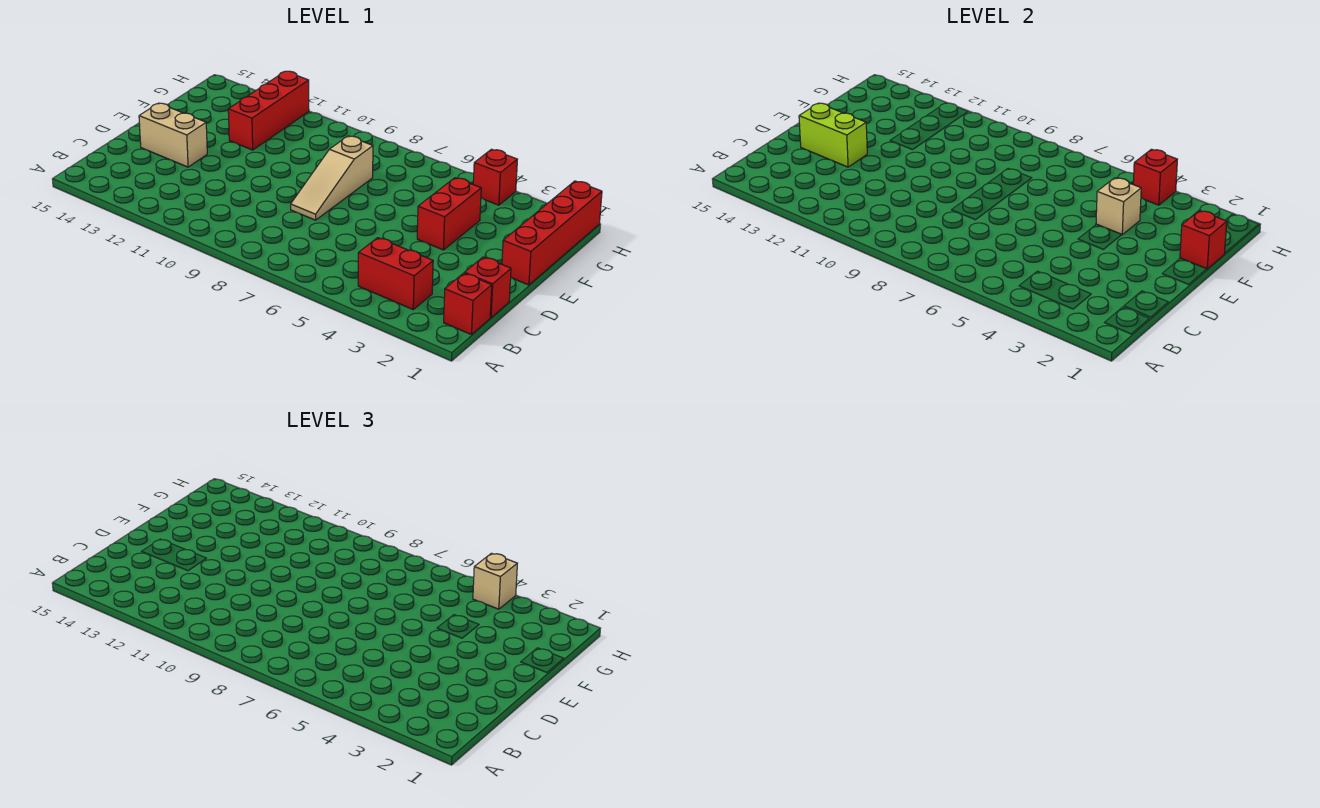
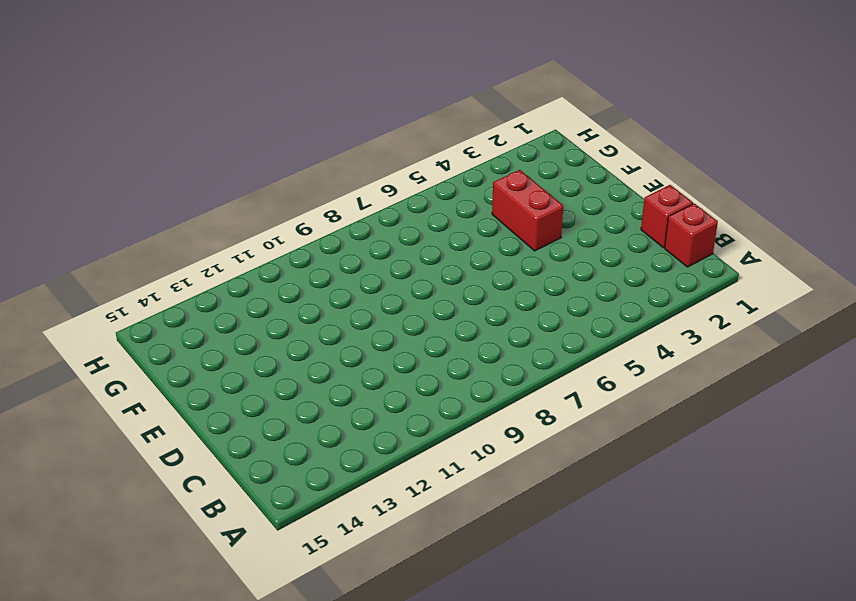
none -> red brick B3:B4 level 1
none -> tan slope D8:F8 level 1 top F
none -> tan brick D13:D14 level 1

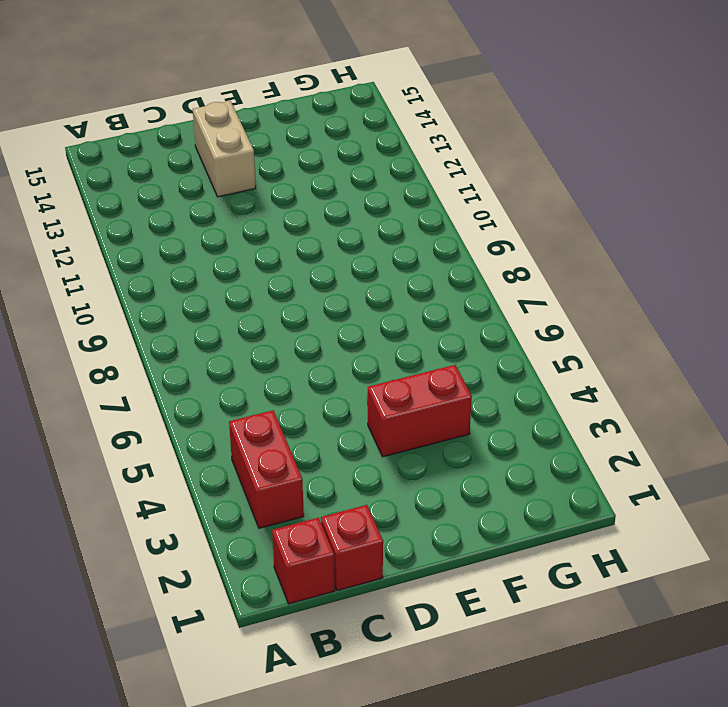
none -> tan slope D8:F8 level 1 top F
none -> red brick E1:H1 level 1
none -> red brick F12:H12 level 1

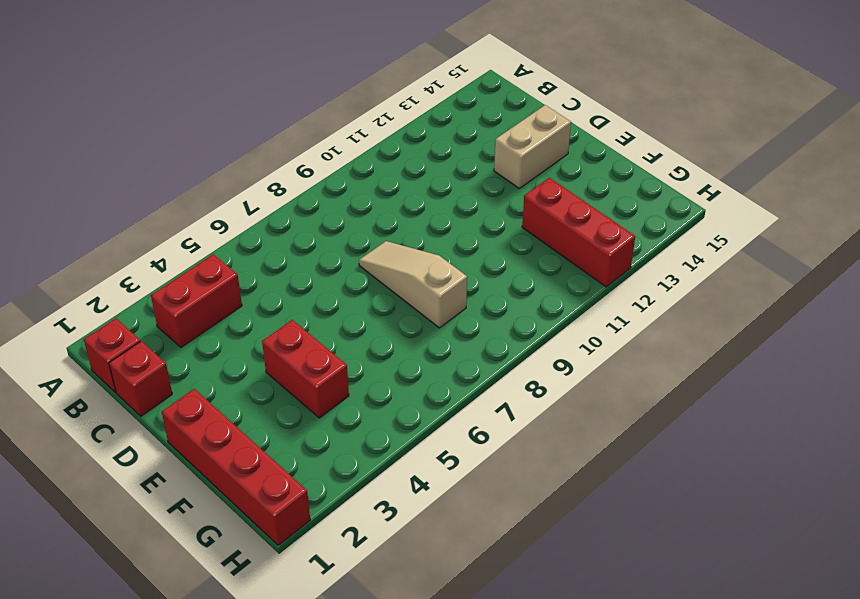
none -> red brick H4 level 1
none -> lime brick D13:D14 level 2
none -> red brick F1 level 2

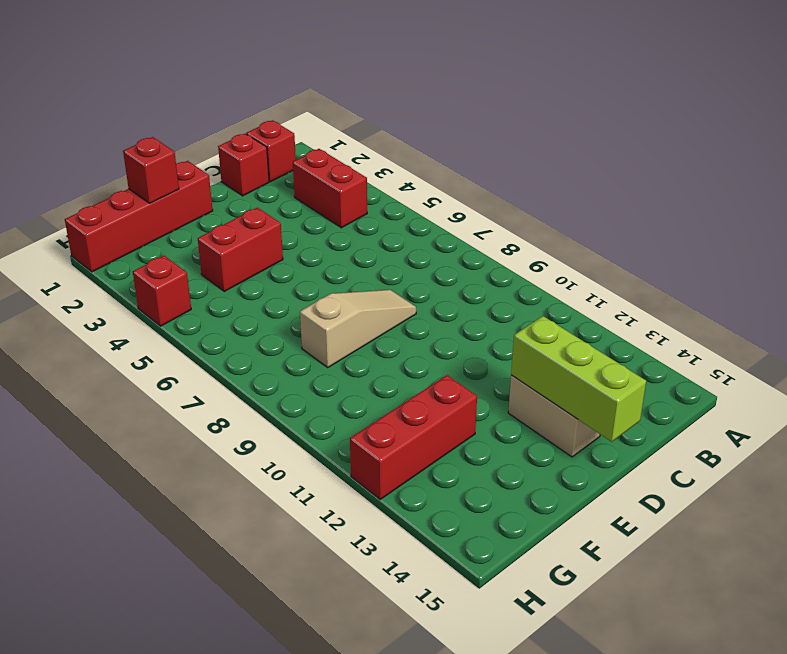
lime brick D13:D15 level 2 -> lime brick D13:D14 level 2
none -> tan brick F4 level 2
none -> red brick H4 level 2
none -> tan brick H4 level 3

